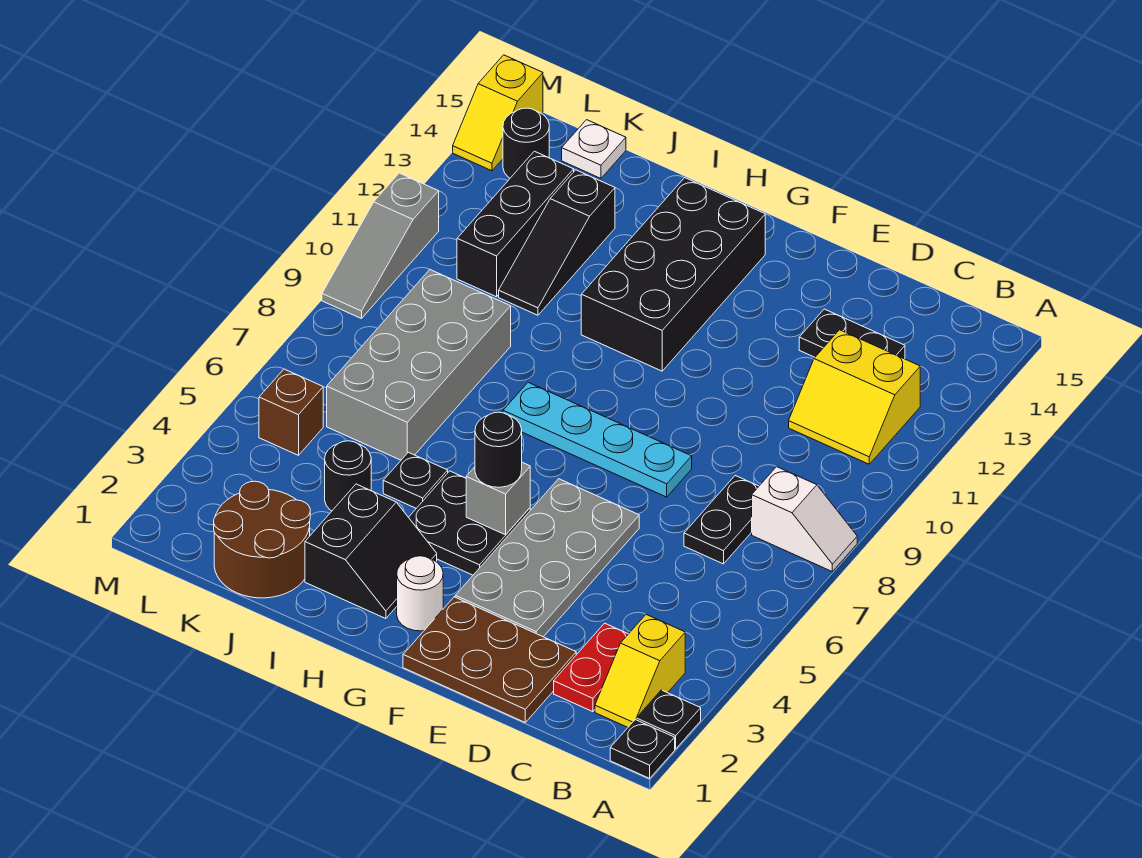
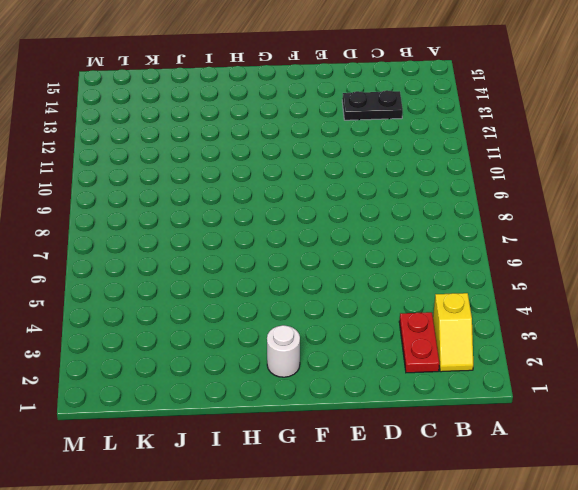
none -> black plate A1 level 1
none -> black plate A2 level 1
none -> white slope A8:B8 level 1 top B

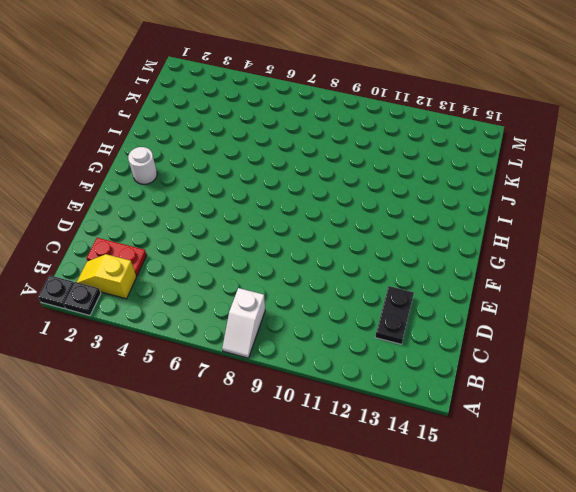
none -> yellow slope B11:C12 level 1 top 12
none -> black plate C7:C8 level 1
none -> brown plate D1:F2 level 1

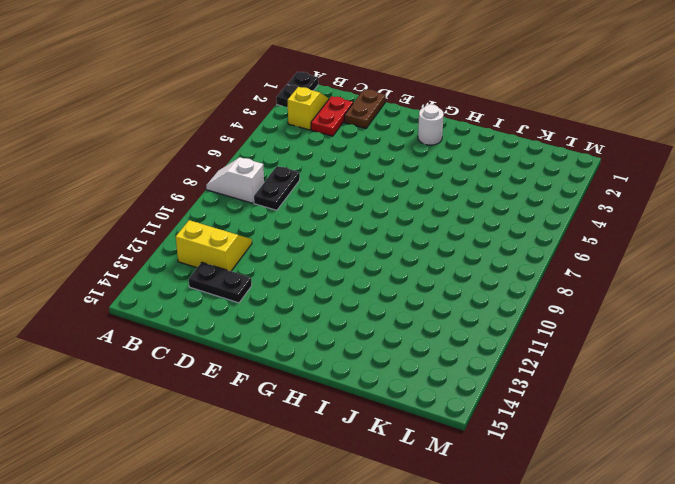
brown plate D1:D2 level 1 -> brown plate D1:F2 level 1
none -> grey plate E3:F6 level 1
none -> cyan plate E8:H8 level 1
none -> black plate G4:H5 level 1

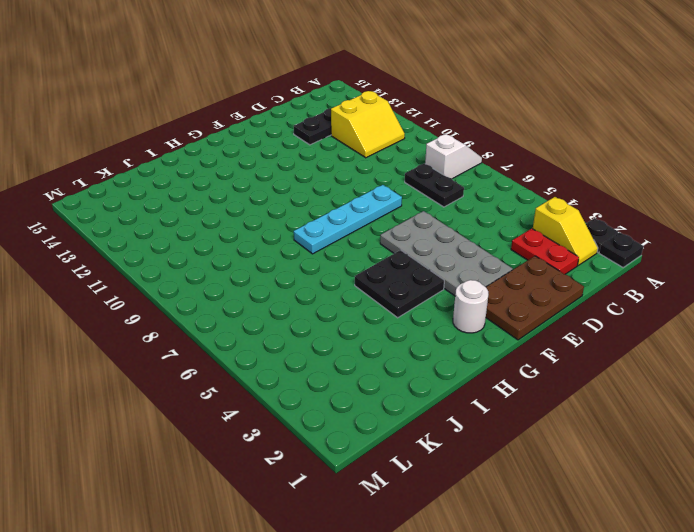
none -> black brick G11:H14 level 1
none -> black slope H2:I3 level 1 top I
none -> black plate I5 level 1

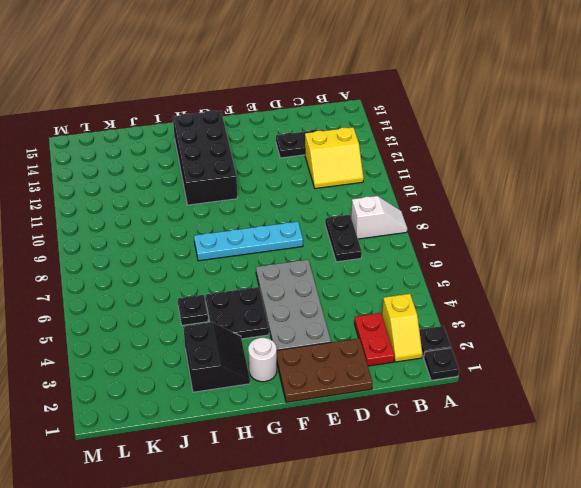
none -> brown round brick J1:K2 level 1
none -> black round brick J4 level 1
none -> grey brick J6:K9 level 1

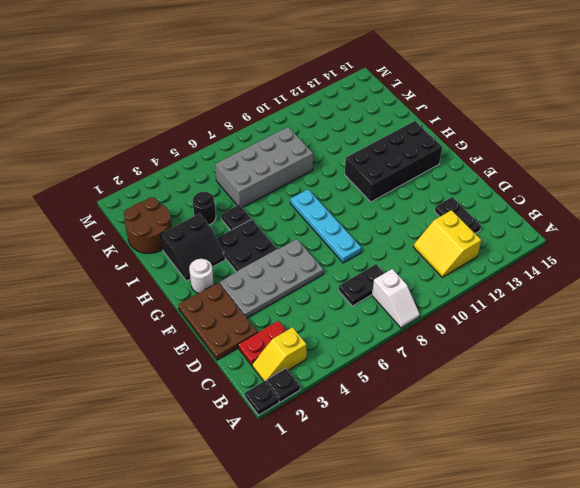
none -> black slope J11:J13 level 1 top 13
none -> black brick K11:K13 level 1
none -> white plate K15 level 1

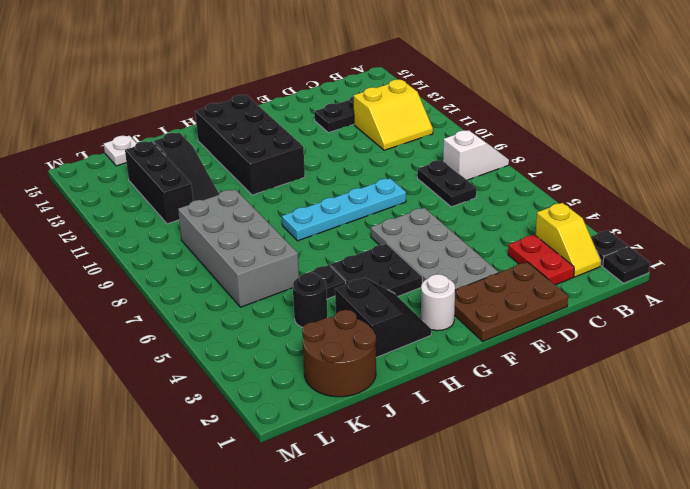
none -> brown brick L5 level 1
none -> black round brick L14 level 1
none -> grey slope M9:M11 level 1 top 11

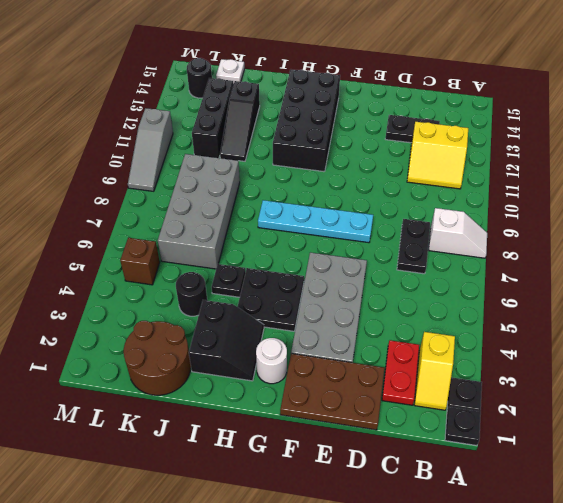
none -> yellow slope M14:M15 level 1 top 15
none -> grey brick G5 level 2
none -> black round brick G5 level 3

